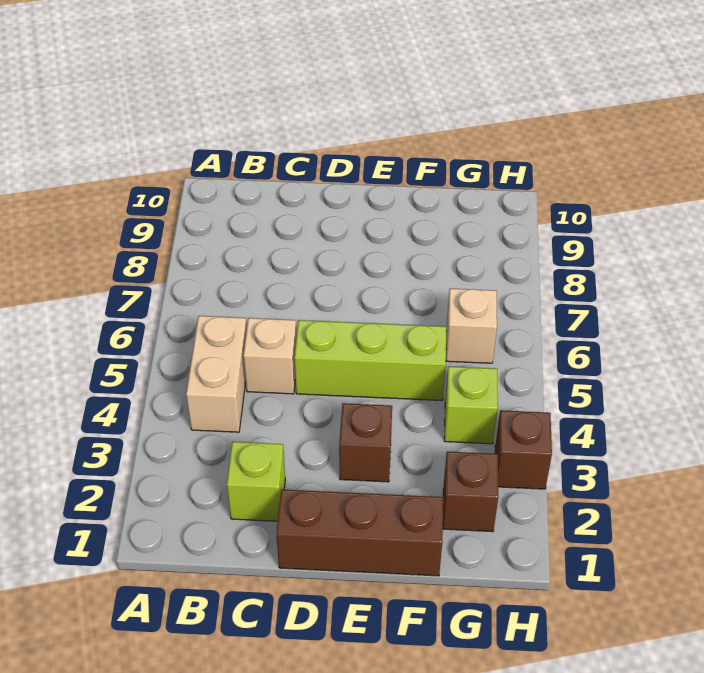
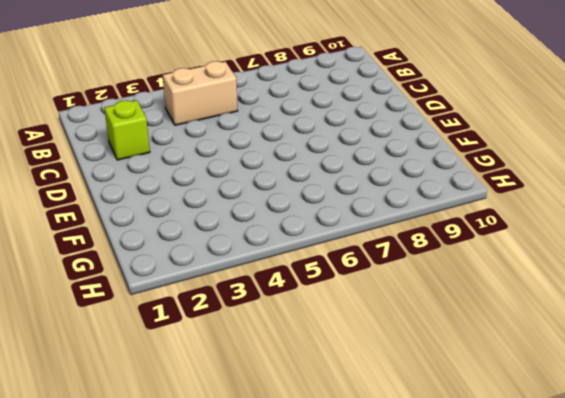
none -> tan brick C5 level 1
none -> brown brick D1:F1 level 1

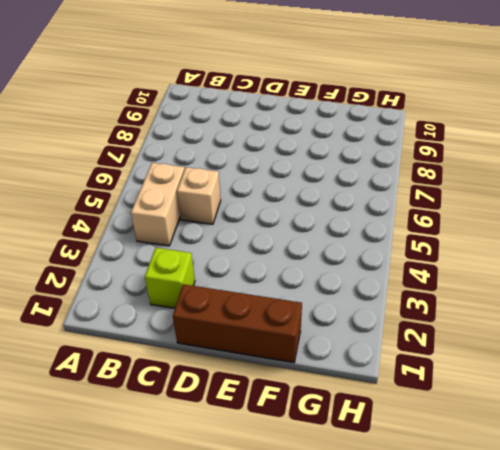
none -> lime brick D5:F5 level 1
none -> brown brick E3 level 1

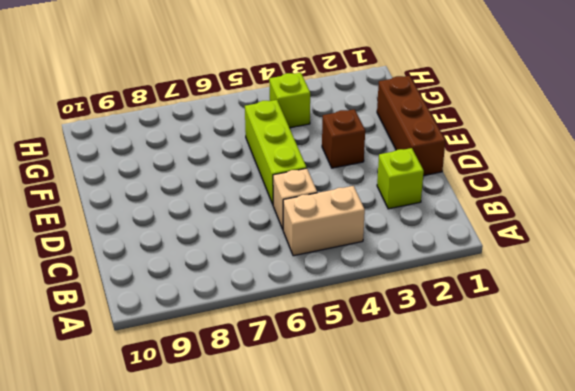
none -> brown brick G2 level 1
none -> tan brick G6 level 1

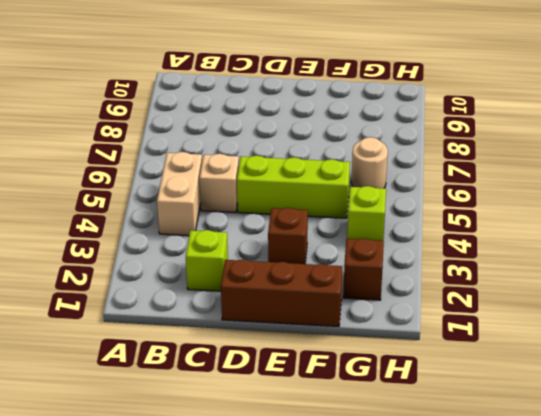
tan round brick G6 level 1 -> tan brick G6 level 1
none -> brown brick H3 level 1

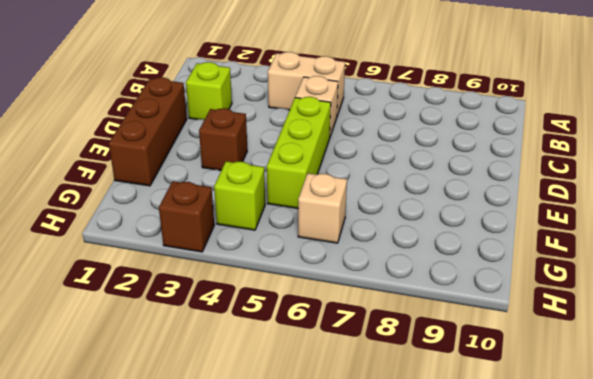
none -> brown brick G2 level 1

